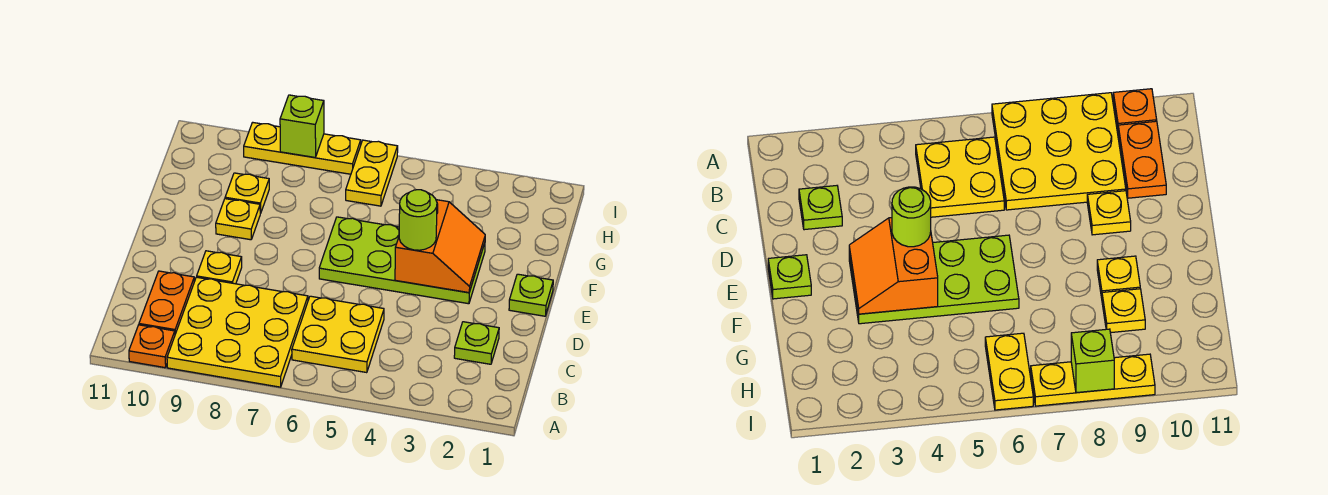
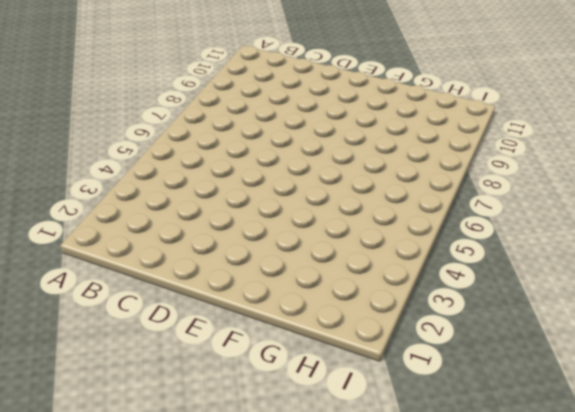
none -> yellow plate A7:C9 level 1
none -> orange plate A10 level 1
none -> yellow plate B5:C6 level 1

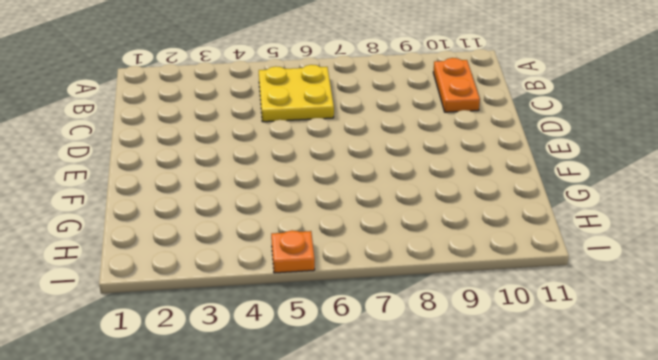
orange plate I5 level 1 -> orange plate A10 level 1
none -> yellow plate A7:C9 level 1
none -> lime plate C2 level 1
none -> yellow plate D9 level 1

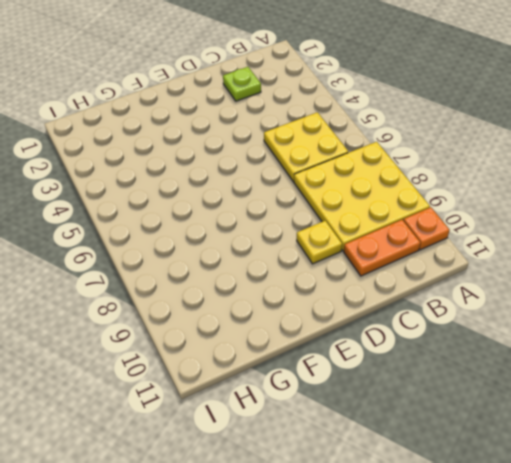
none -> lime plate E1 level 1
none -> lime plate E3:F6 level 1
none -> yellow plate F9 level 1

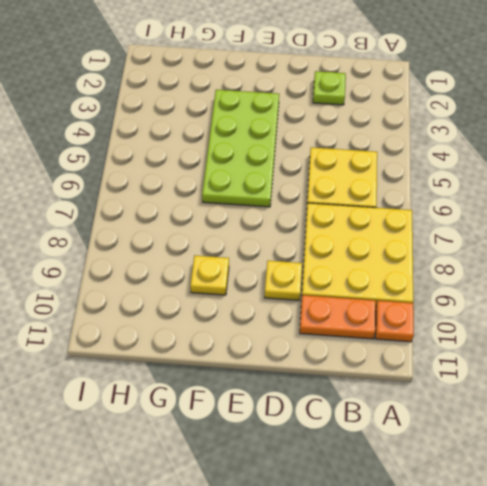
none -> lime plate E1 level 1
none -> yellow plate G9 level 1
none -> yellow plate H6:I6 level 1

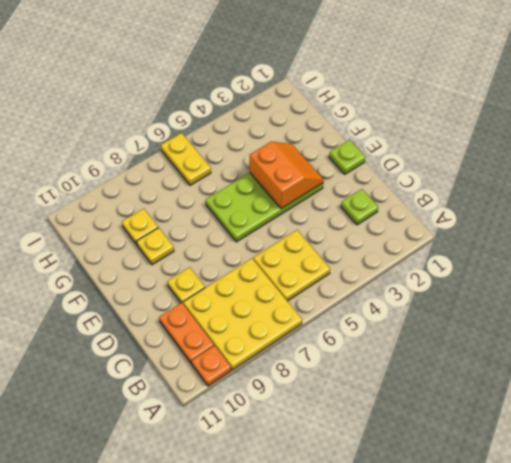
none -> yellow plate I7:I9 level 1
none -> lime brick I8 level 2
none -> lime round brick E4 level 3

